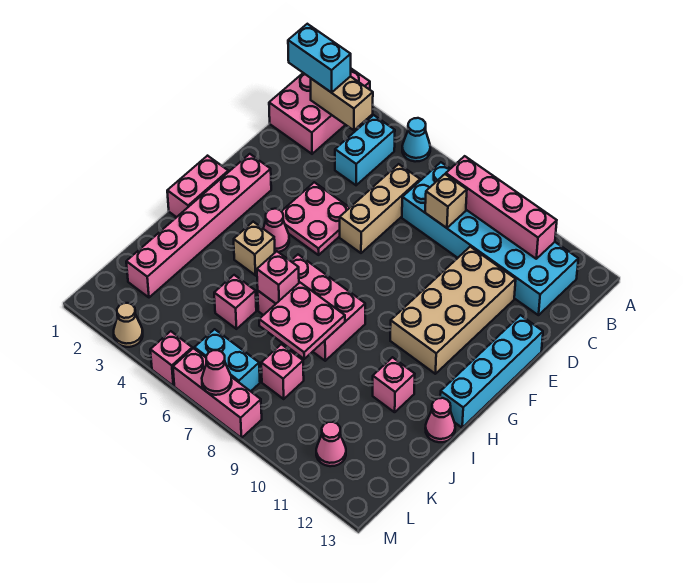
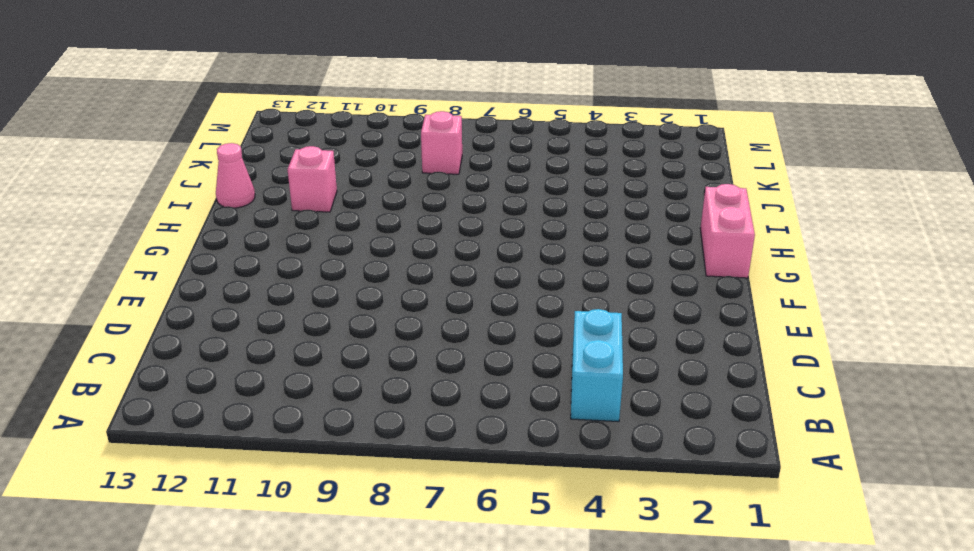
none -> pink brick A1:C2 level 1
none -> cyan cone A5 level 1
none -> cyan brick B7:C12 level 1

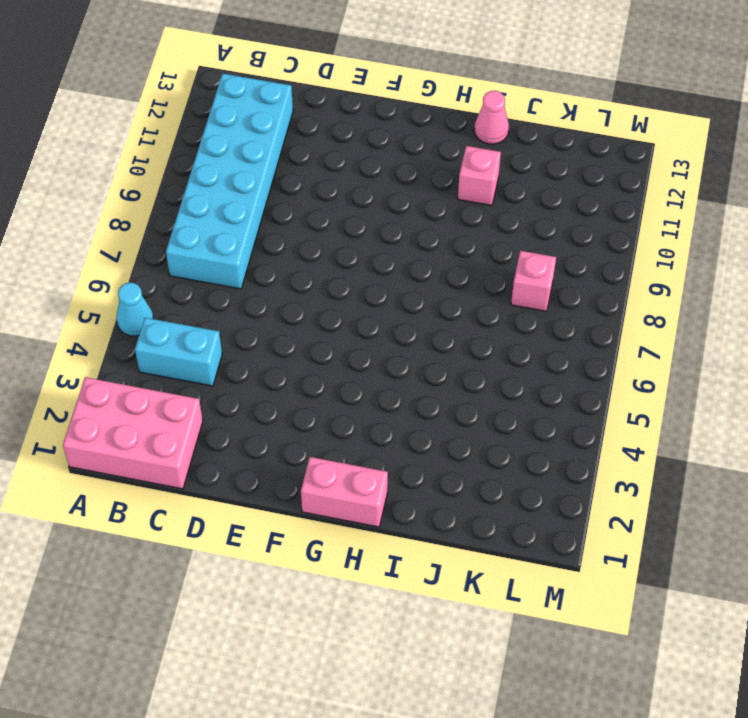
none -> tan brick C6:E6 level 1
none -> tan brick D10:G11 level 1
none -> pink plate E4:F5 level 1

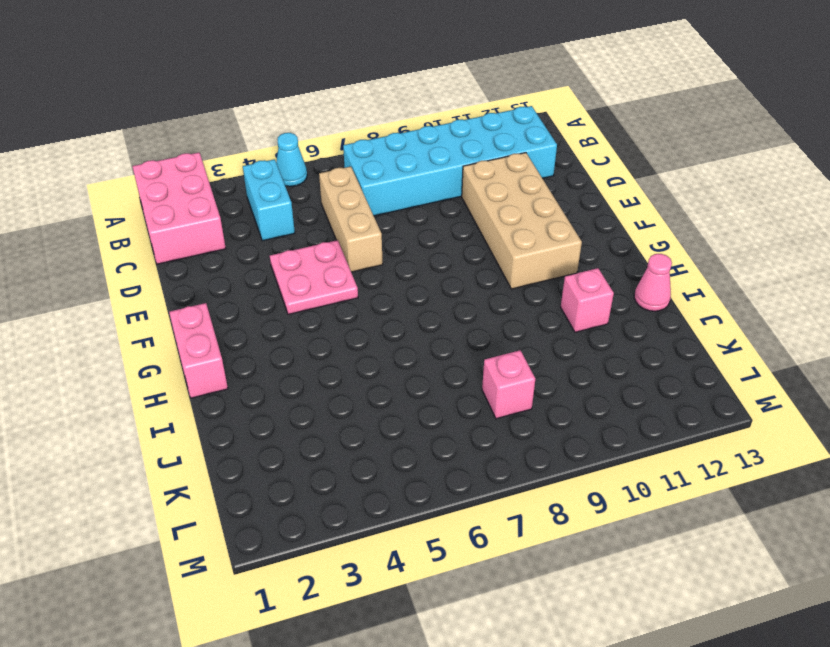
none -> cyan brick E13:H13 level 1
none -> pink brick F2:K2 level 1
none -> pink cone G4 level 1

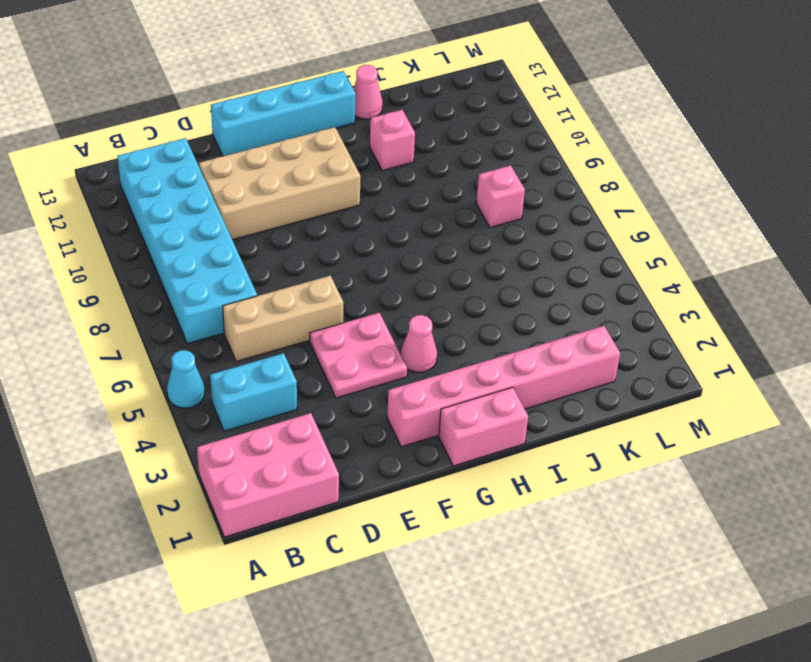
none -> tan brick H4 level 1
none -> pink brick H6:I8 level 1
none -> pink brick J5 level 1

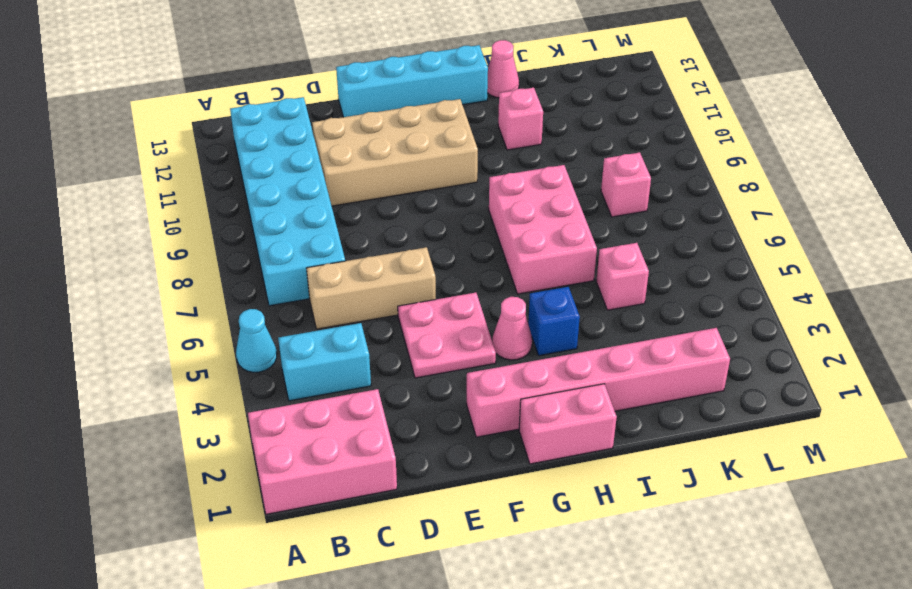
blue brick H4 level 1 -> tan brick H4 level 1
none -> cyan brick L6:L7 level 1
none -> pink cone L11 level 1
none -> tan cone M3 level 1

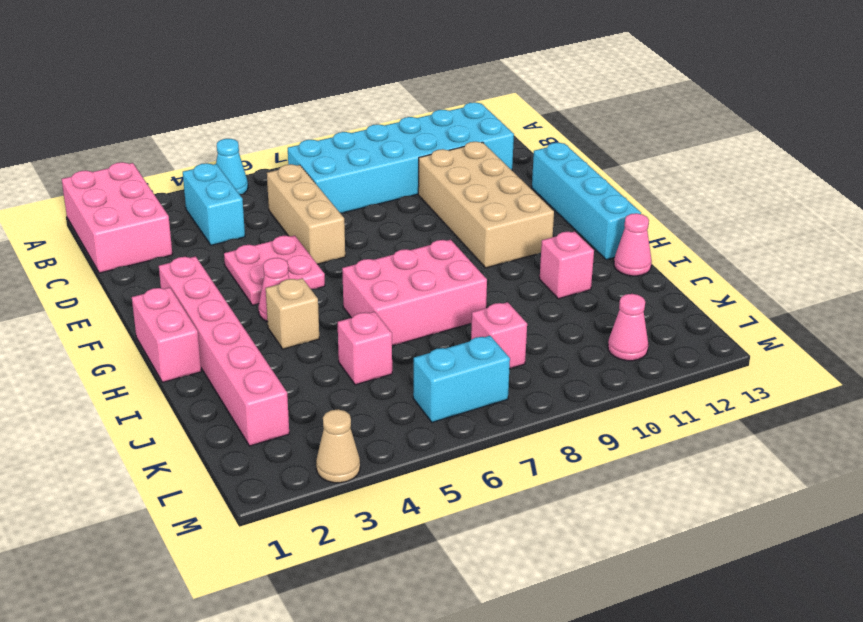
none -> pink brick M5 level 1
none -> pink brick M6:M8 level 1
none -> tan brick B2:B3 level 2

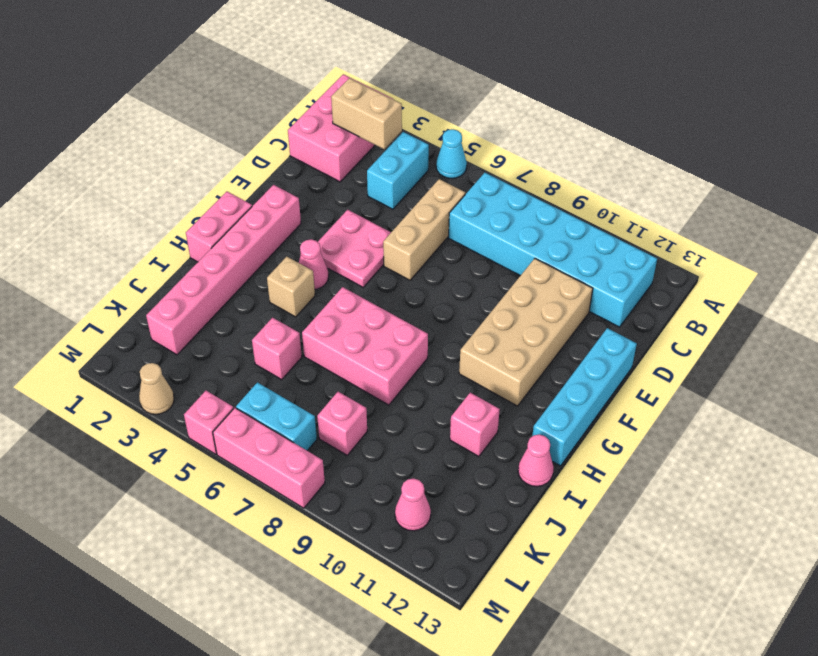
none -> pink brick B8:B11 level 2
none -> tan brick C8 level 2
none -> pink brick I6 level 2

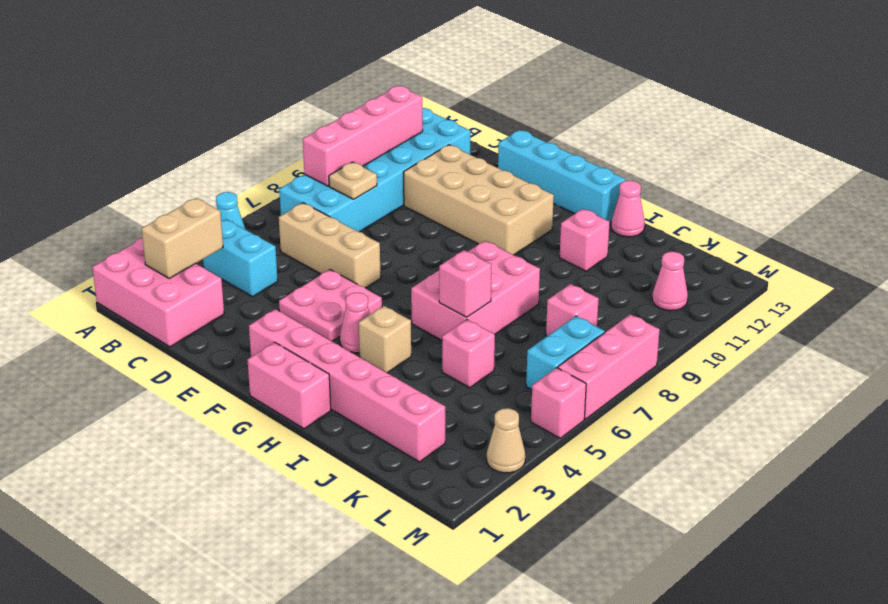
tan plate C8 level 2 -> tan brick C8 level 2
none -> pink plate I7:J8 level 2
none -> pink cone M7 level 2
none -> cyan brick B1:B2 level 3

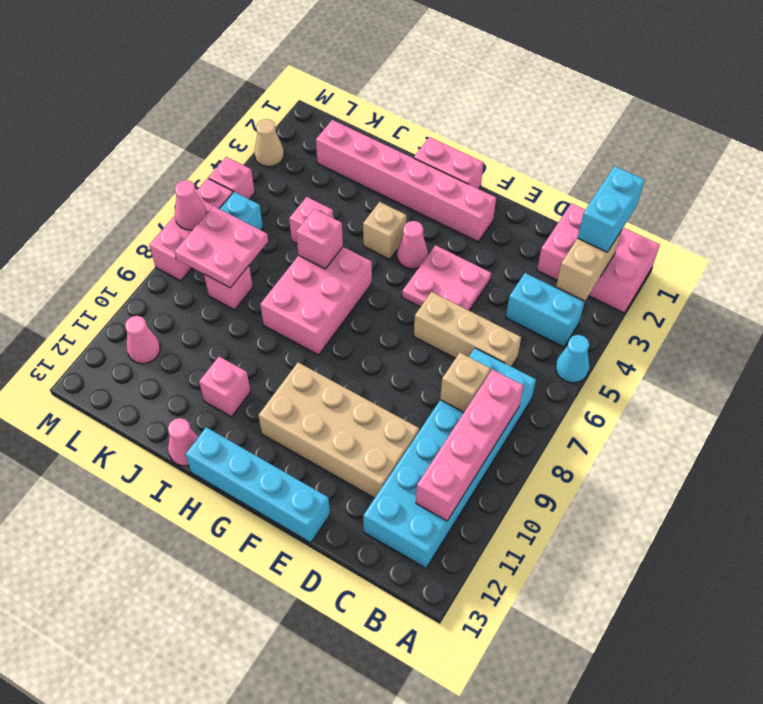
pink plate K7:L8 level 2 -> pink plate I7:J8 level 2

